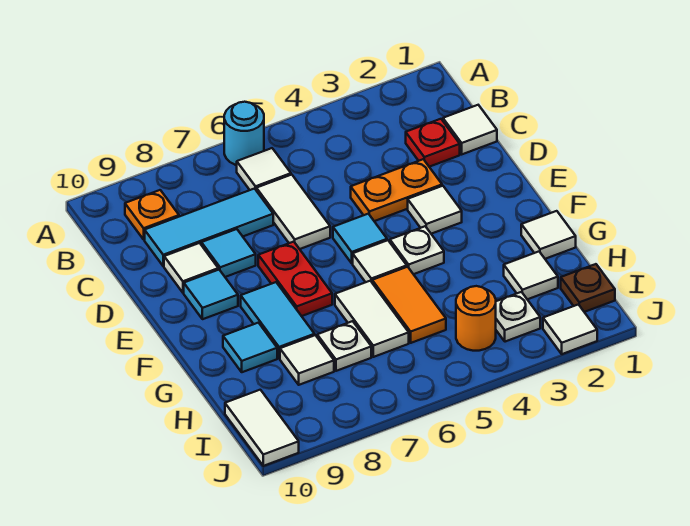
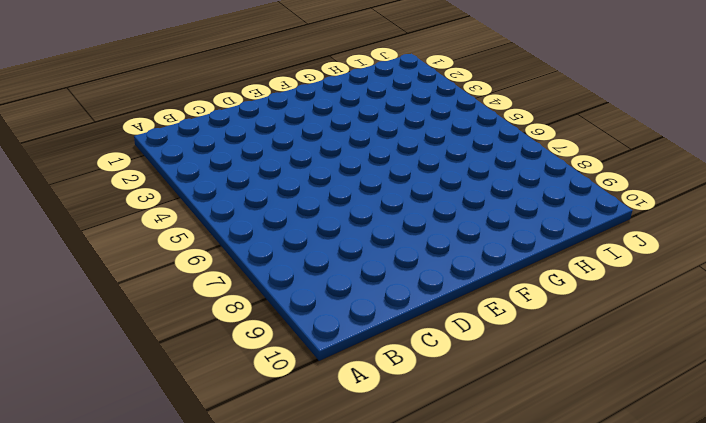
none -> cyan round brick A6 level 1
none -> white tile B6 level 1
none -> orange plate B9 level 1

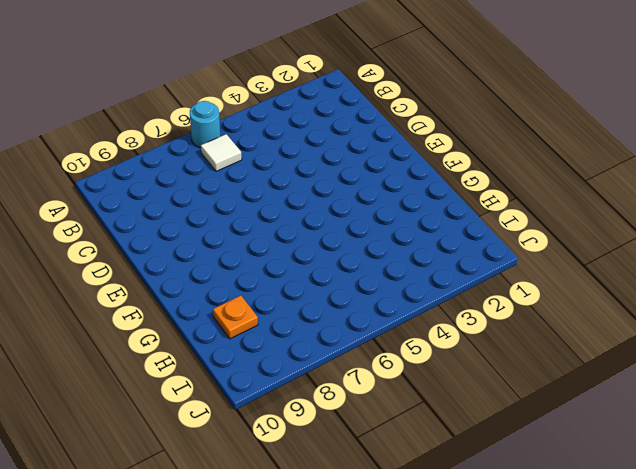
orange plate H9 level 1 -> orange plate B9 level 1
none -> white tile C1 level 1
none -> red plate C2 level 1
none -> white tile C6:D6 level 1

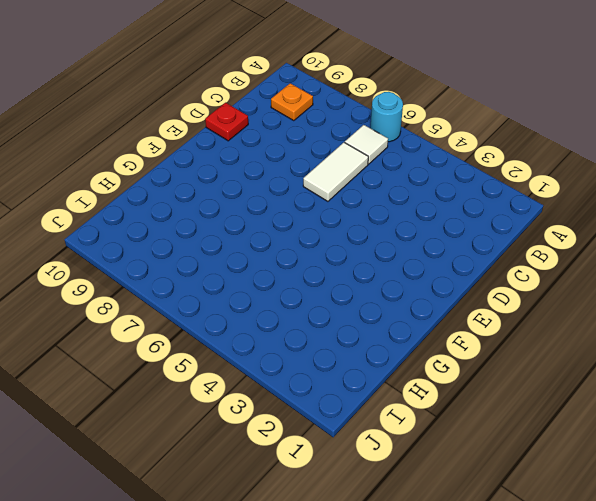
red plate D10 level 1 -> red plate C2 level 1
none -> white tile C1 level 1
none -> cyan tile C7:C9 level 1
none -> orange plate D3:D4 level 1

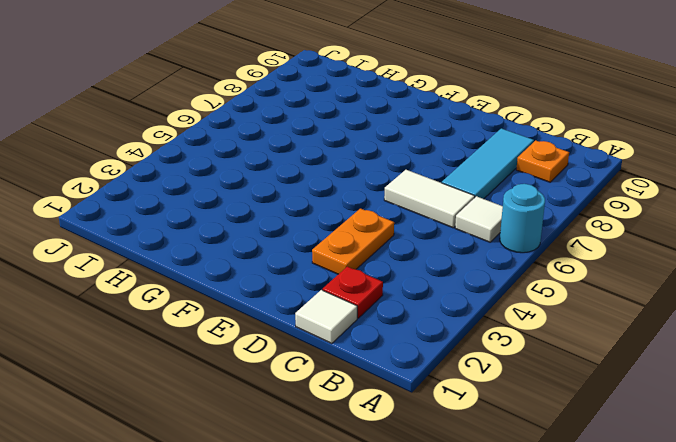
none -> cyan tile D8 level 1
none -> white tile D9 level 1
none -> white tile E3 level 1

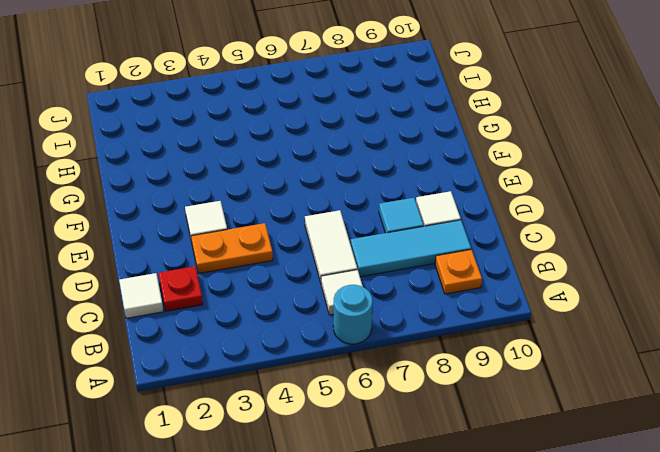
none -> cyan tile E5 level 1
none -> red plate E7:F7 level 1
none -> cyan tile E9 level 1

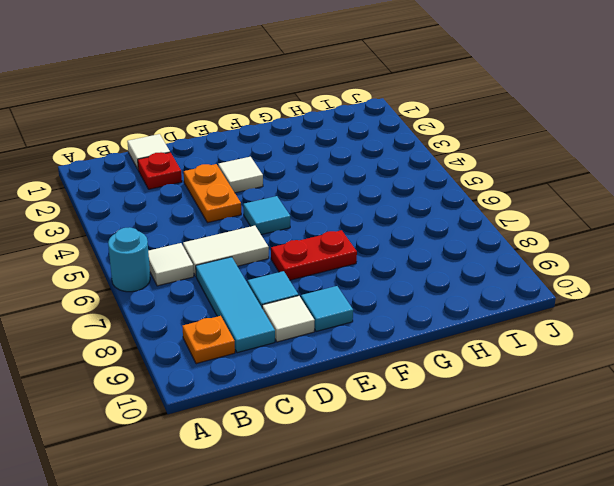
none -> white plate F4 level 1
none -> white tile F5 level 1
none -> cyan tile F8:G8 level 1

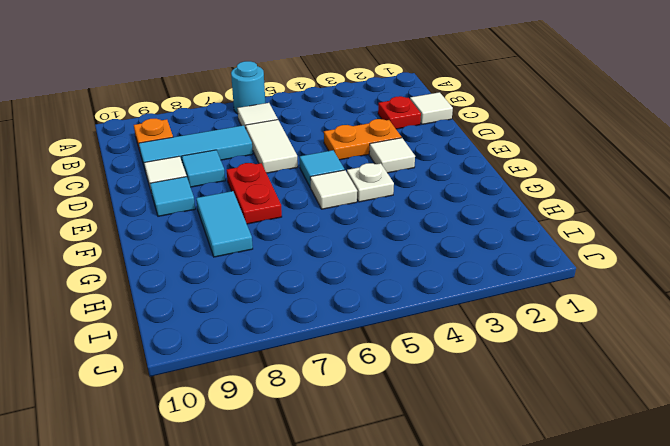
none -> white tile G1 level 1
none -> orange tile G5:H5 level 1
none -> white tile G6:H6 level 1

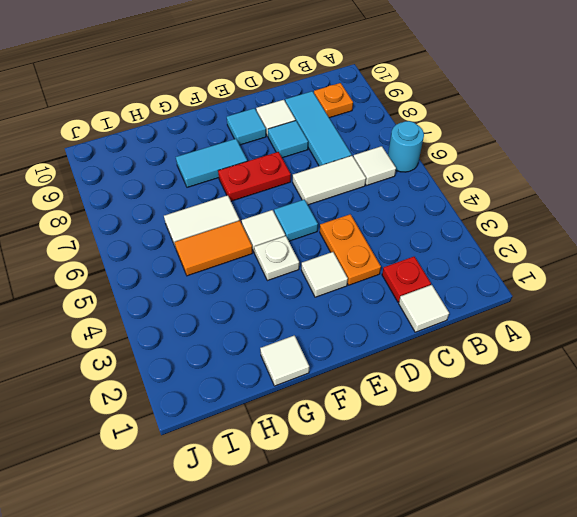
none -> cyan tile G9 level 1
none -> white tile H2 level 1
none -> white plate H7 level 1

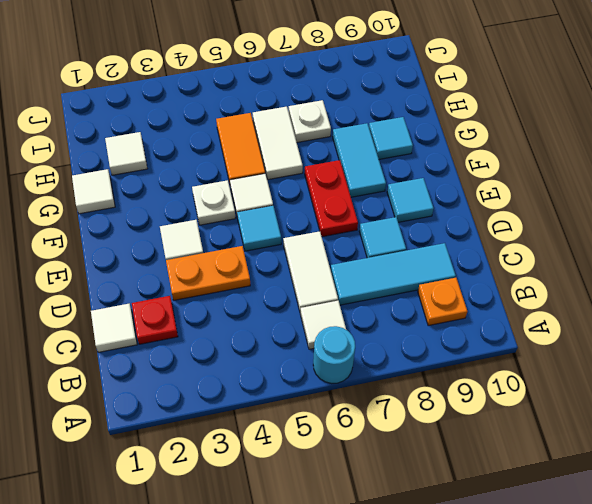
none -> white tile D9 level 1
none -> white tile H8 level 1
none -> brown plate I1 level 1

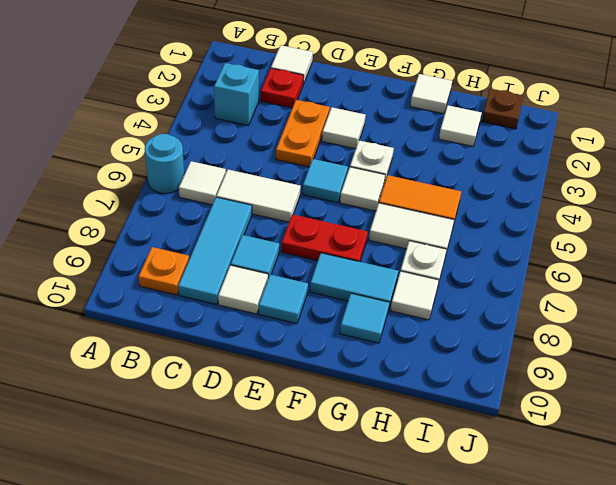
cyan brick B3 level 1 -> none
none -> white plate I3 level 1
none -> orange round brick I4 level 1
none -> white tile I10:J10 level 1

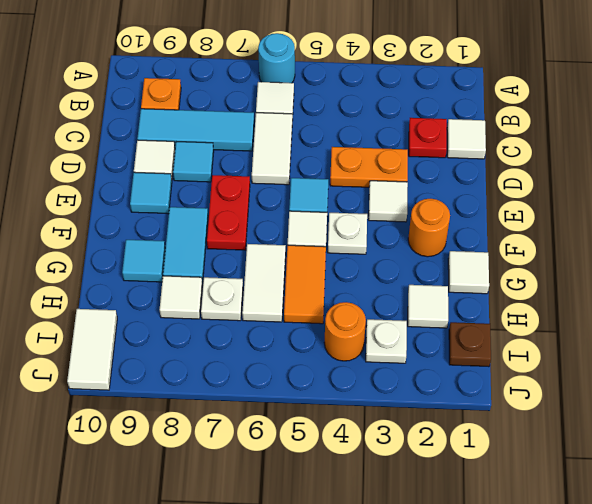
orange round brick F2 level 1 -> none
none -> white tile J2 level 1

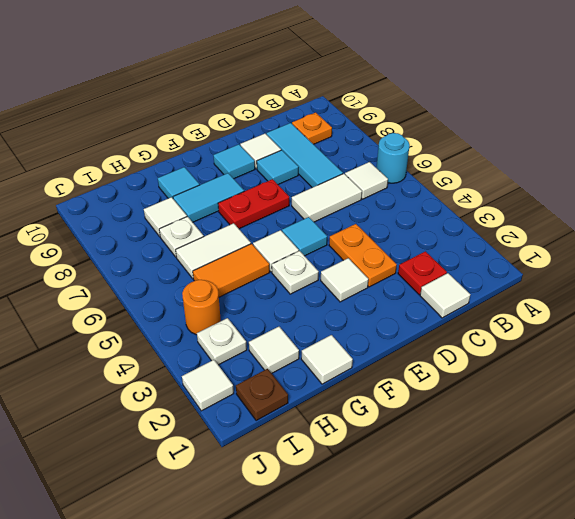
none -> white tile I10:J10 level 1

